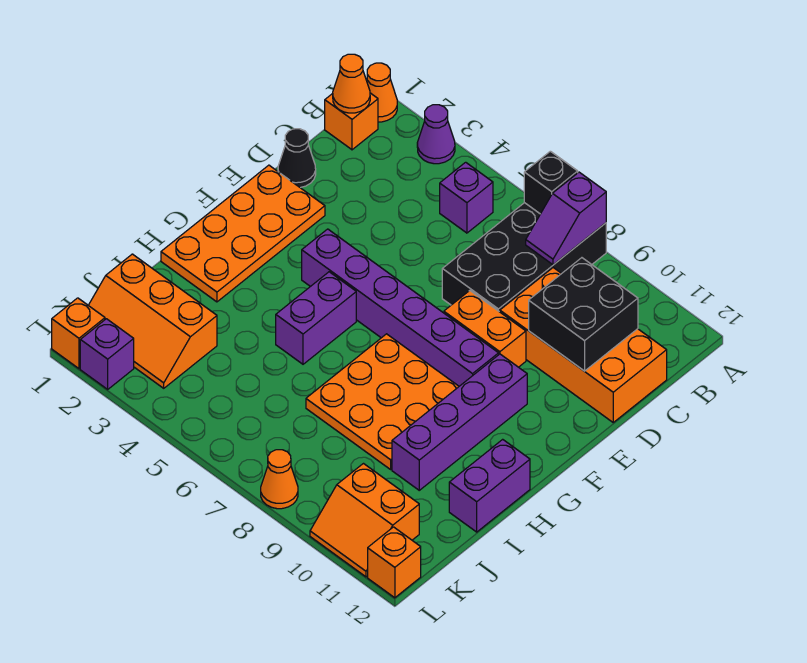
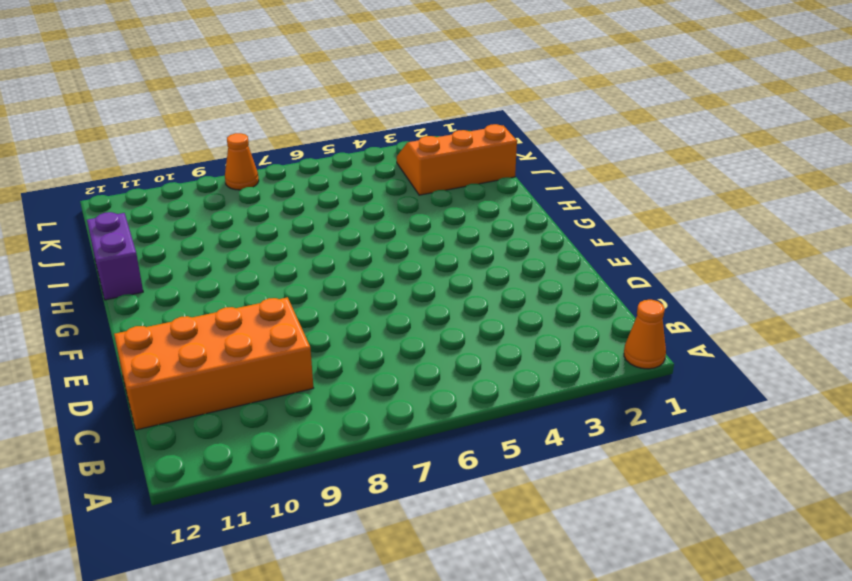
none -> purple cone A3 level 1
none -> black brick A7:D8 level 1
none -> orange brick B1 level 1

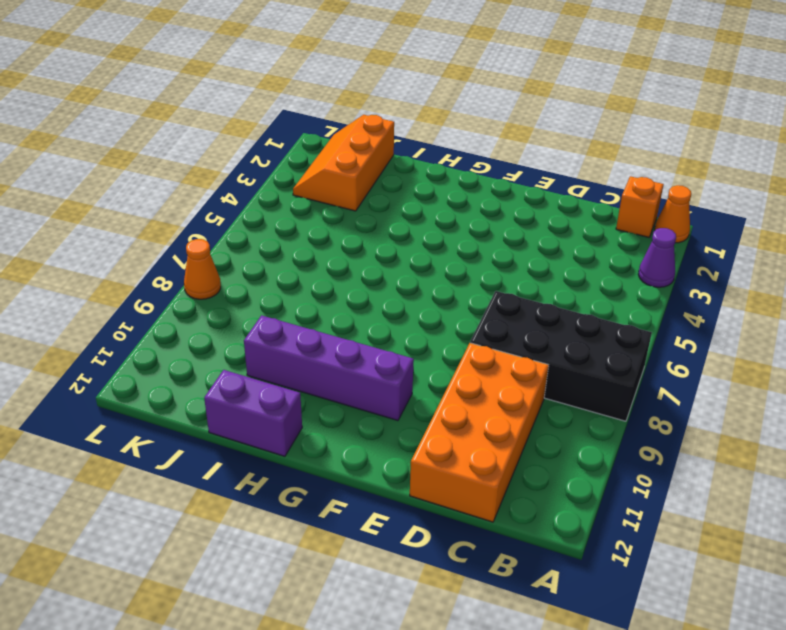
none -> purple brick B5 level 1
none -> black cone D1 level 1
none -> orange plate E1:H2 level 1

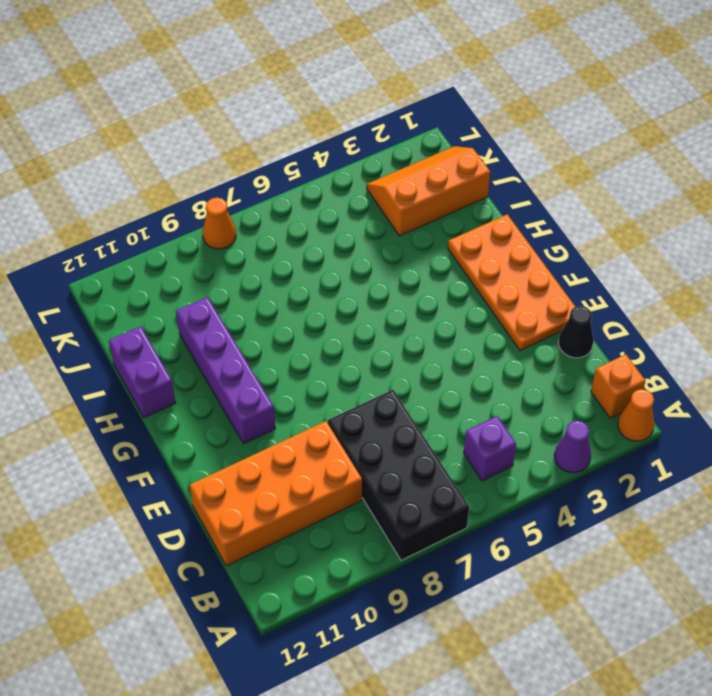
none -> orange brick E8:E9 level 1
none -> purple brick F4:F9 level 1
none -> purple brick G5:H5 level 1

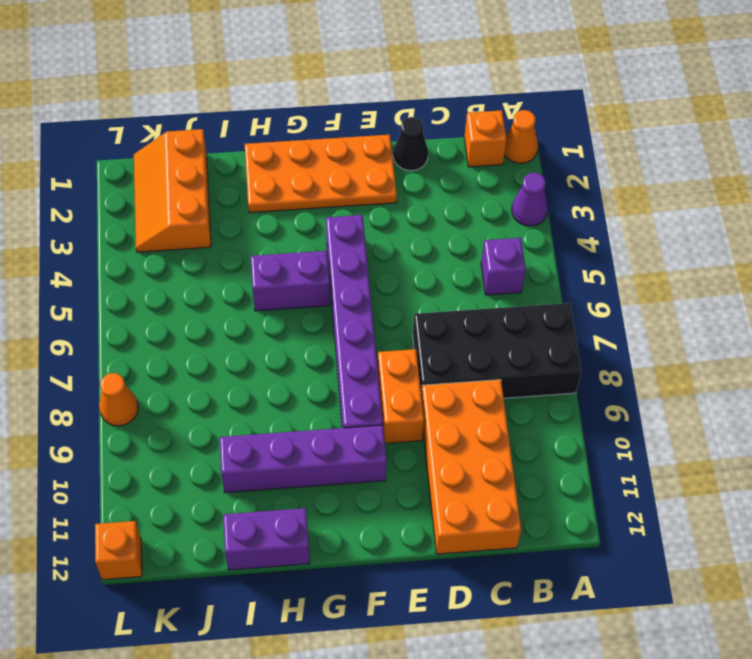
none -> orange plate G7:I9 level 1
none -> orange slope K10:L11 level 1 top K
none -> orange brick L1 level 1

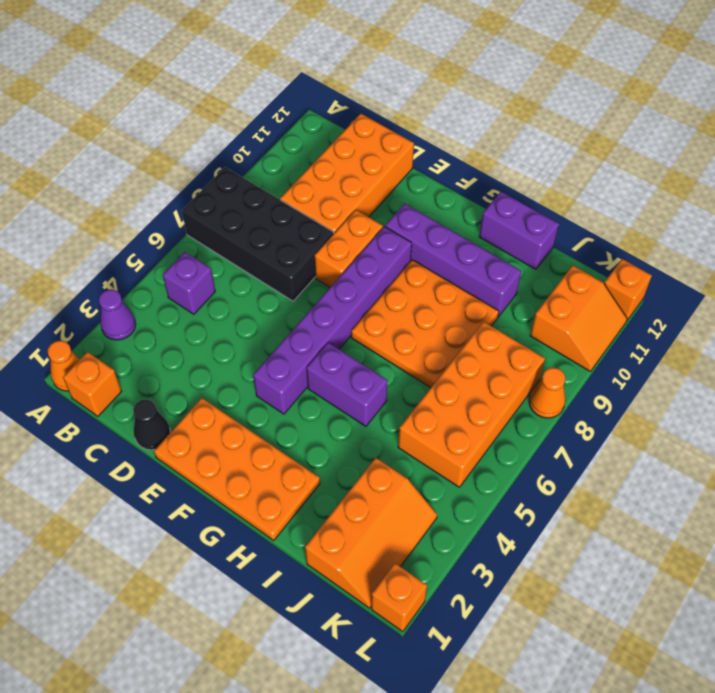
orange brick J5:K8 level 1 -> none
none -> purple brick L2 level 1
none -> black brick A7 level 2
none -> purple slope A8:B8 level 2 top A

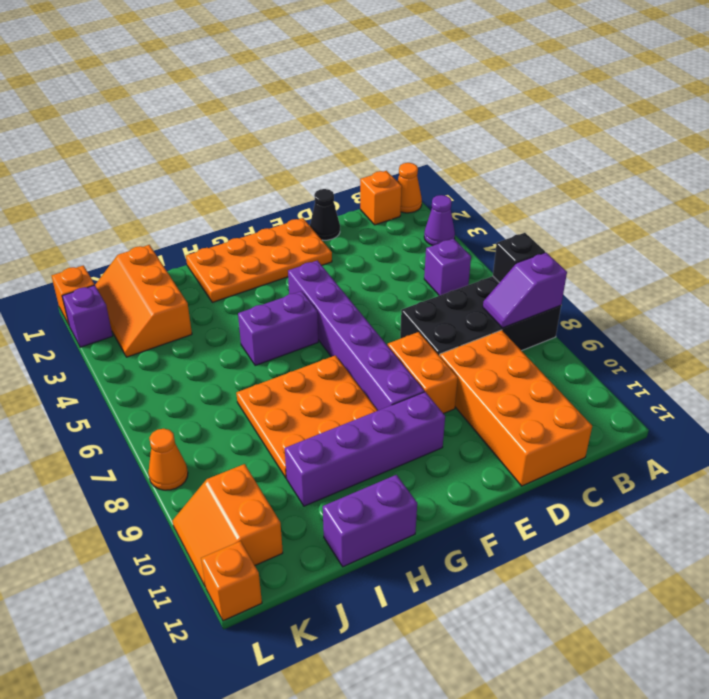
none -> orange cone B1 level 2
none -> black brick C10:D11 level 2

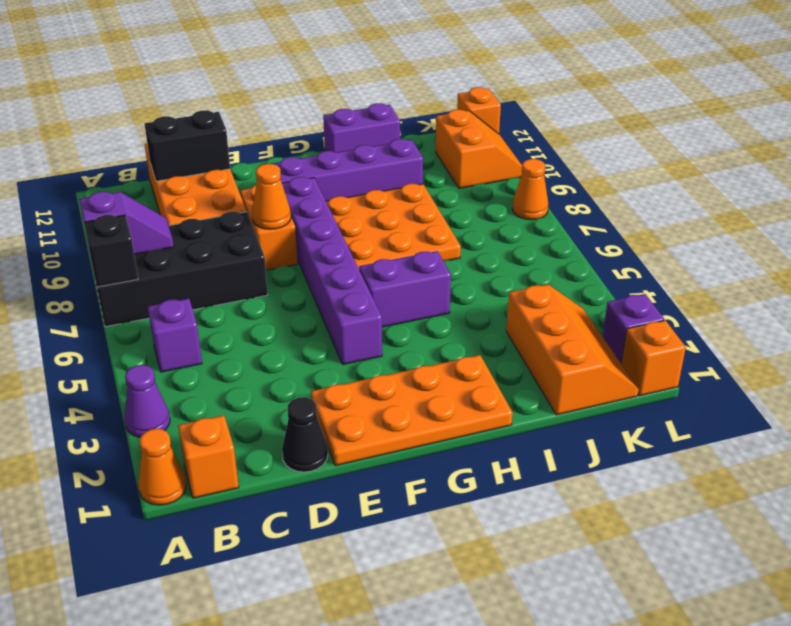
black brick C11:D11 level 2 -> black brick C10:D11 level 2
orange cone E8 level 2 -> orange cone B1 level 2

